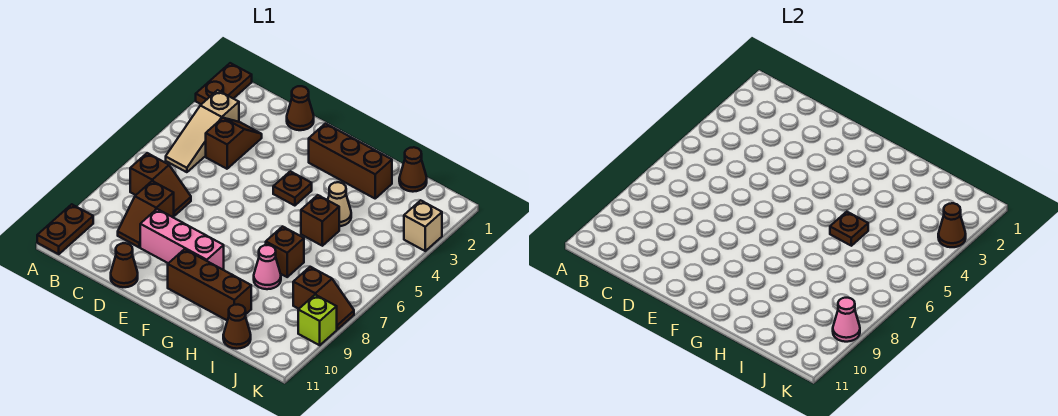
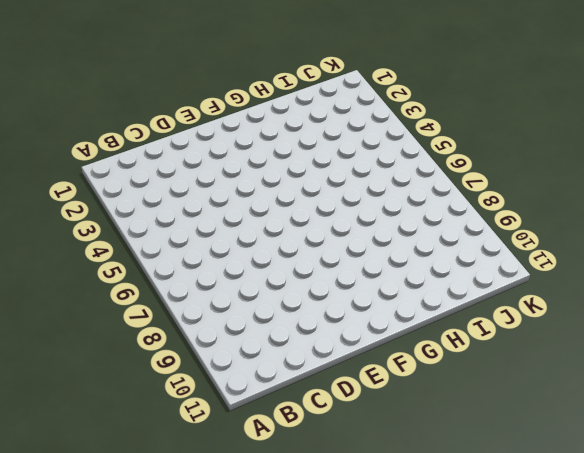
none -> brown plate A1:A2 level 1
none -> brown plate A10:A11 level 1
none -> tan slope B3:B5 level 1 top 3

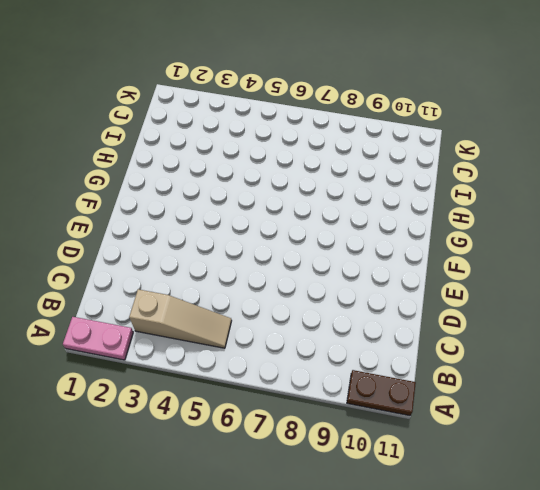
pink plate A1:A2 level 1 -> brown plate A1:A2 level 1
none -> brown slope B7:C7 level 1 top B
none -> brown slope C3:C4 level 1 top 4
none -> brown slope C8:C9 level 1 top 8

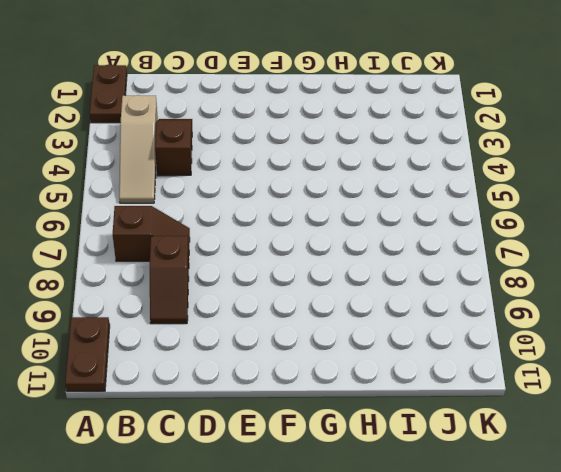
none -> brown cone D1 level 1
none -> pink brick D9:F9 level 1
none -> brown cone D11 level 1

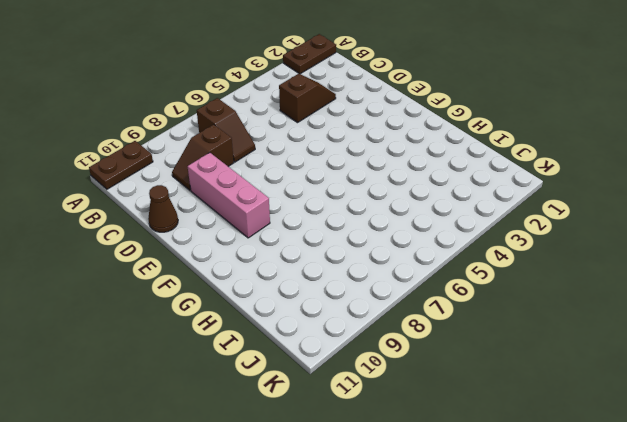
none -> tan slope B3:B5 level 1 top 3
none -> brown cone D1 level 1
none -> brown brick F2:H2 level 1

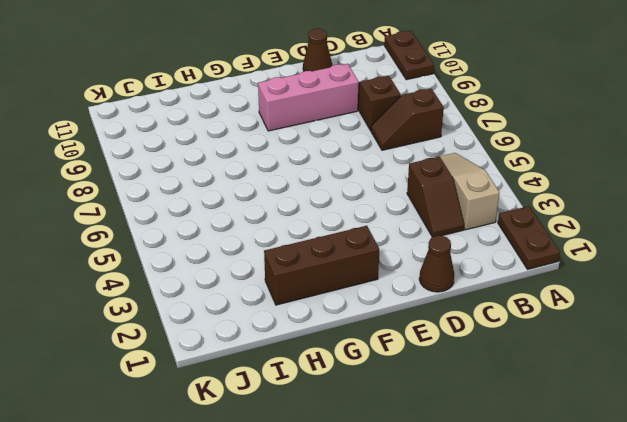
none -> brown plate F4 level 1
none -> brown brick F10:H10 level 1
none -> tan cone H4 level 1

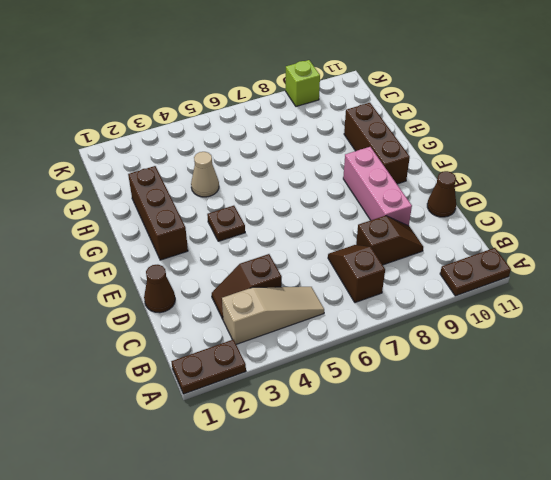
none -> brown brick H5 level 1
none -> brown brick H7 level 1
none -> pink cone H8 level 1

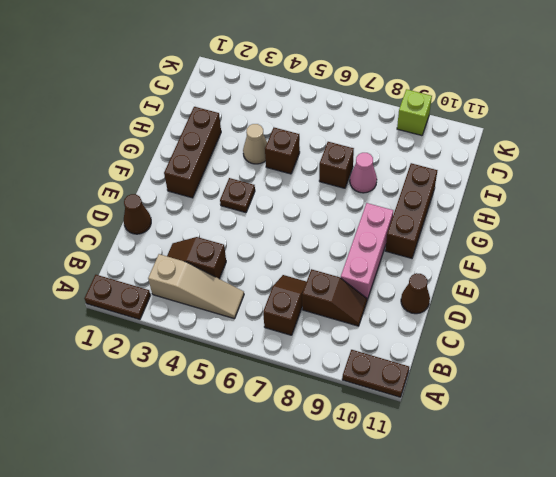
none -> brown cone I1 level 1
none -> brown cone I11 level 1
none -> brown slope J8:K8 level 1 top J

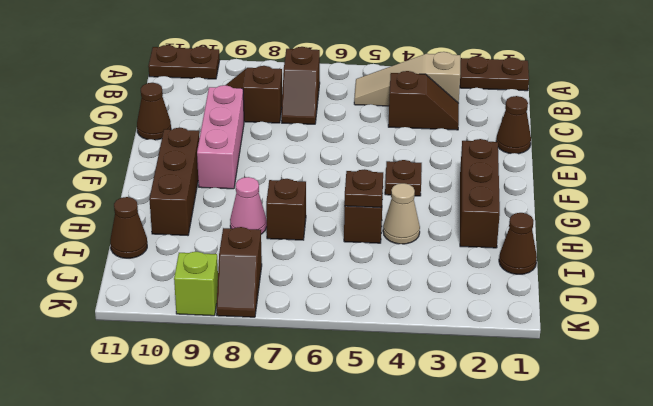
none -> tan brick K3 level 1
none -> brown cone K3 level 2
none -> pink cone K9 level 2

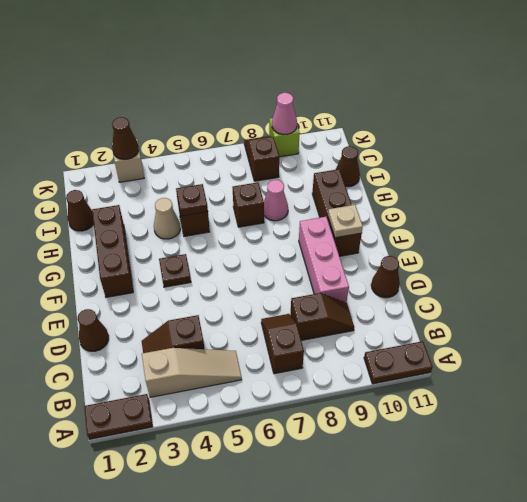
tan plate F10 level 2 -> none

